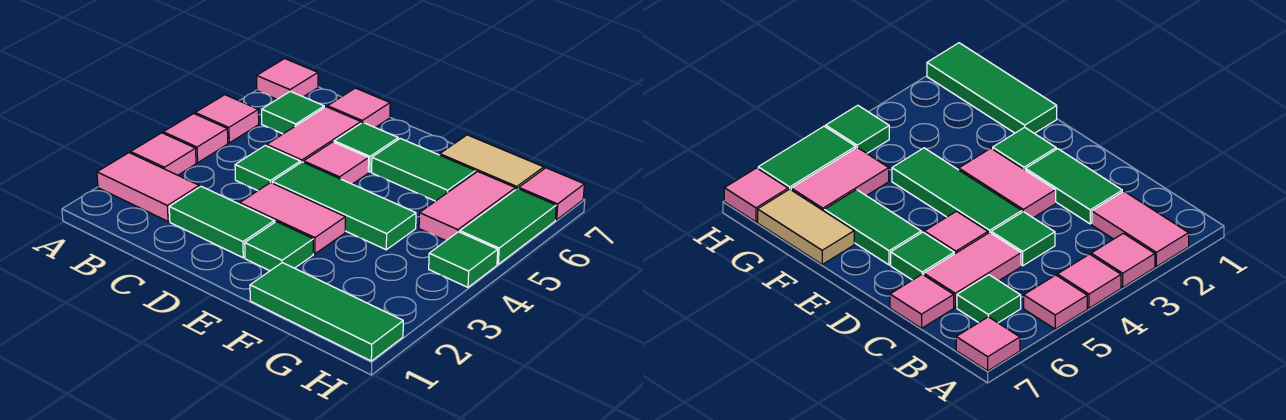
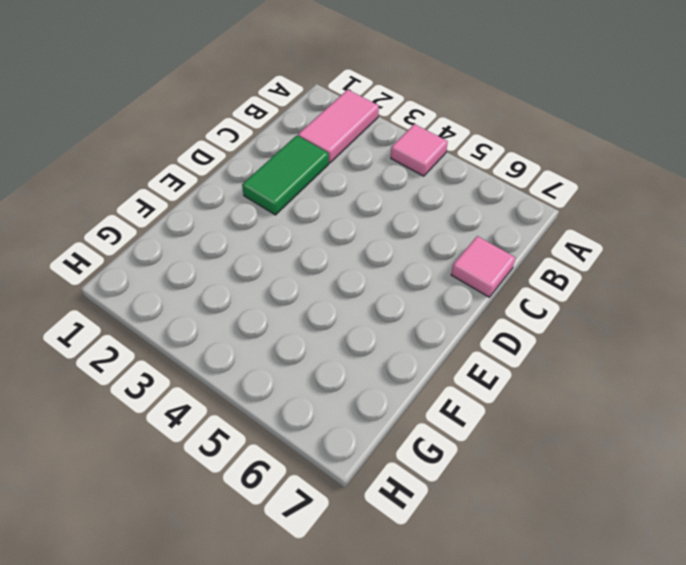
none -> pink tile A3 level 1
none -> pink tile A5 level 1
none -> pink tile A7 level 1

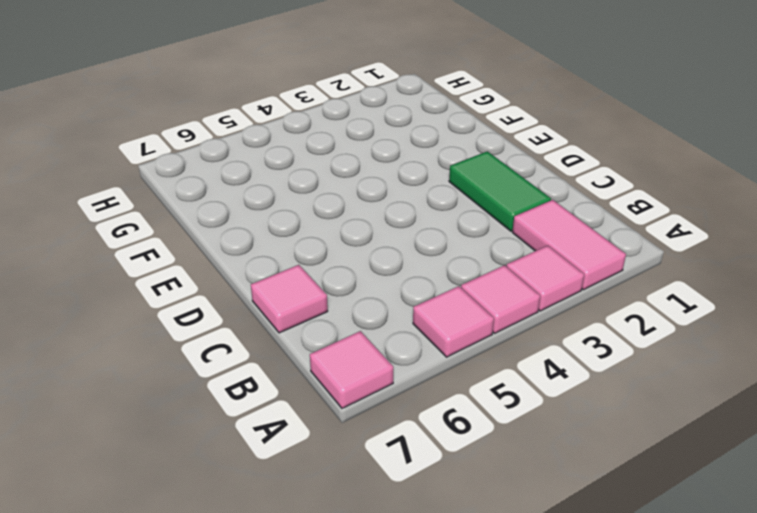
none -> green tile B6 level 1
none -> green tile C4 level 1
none -> pink tile C5:C6 level 1

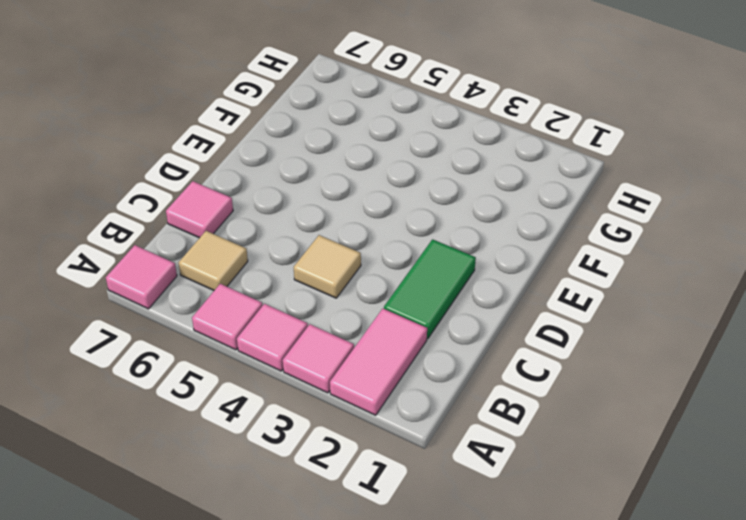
tan tile B6 level 1 -> green tile B6 level 1
tan tile C4 level 1 -> green tile C4 level 1
none -> pink tile C5:C6 level 1
none -> pink tile D3:E3 level 1
none -> green tile D4:F4 level 1

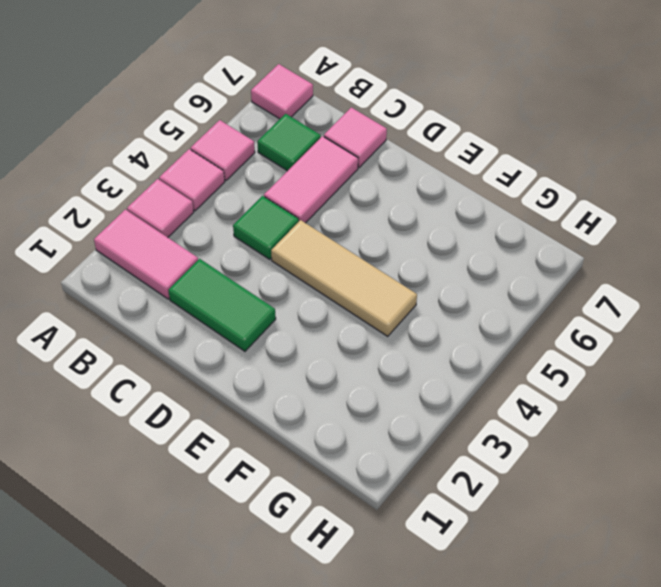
tan tile D4:F4 level 1 -> green tile D4:F4 level 1
none -> pink tile D3:E3 level 1
none -> pink tile D5 level 1
none -> green tile D6 level 1

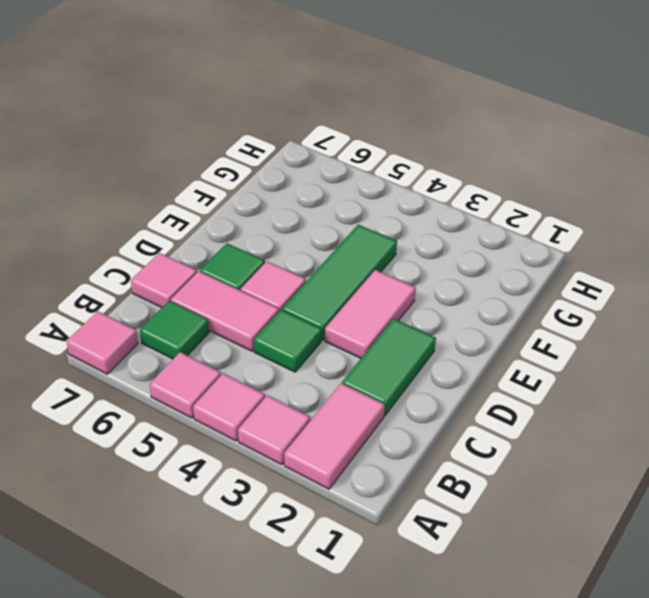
none -> green tile E2 level 1
none -> green tile E6:F6 level 1
none -> green tile F1:H1 level 1

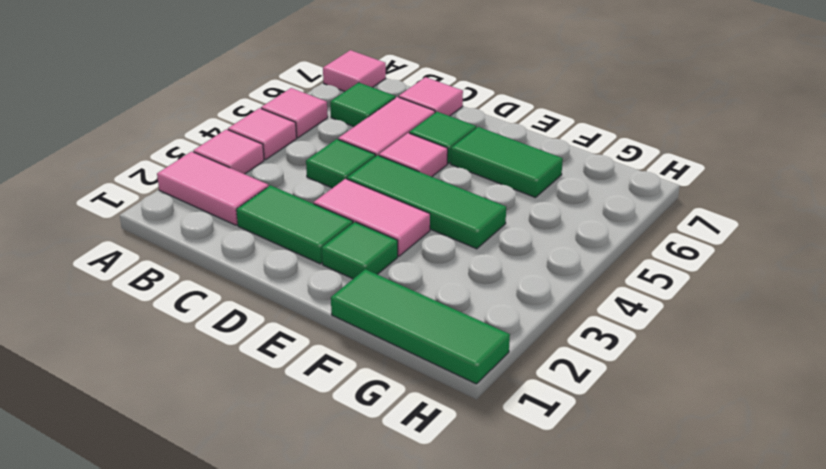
none -> tan tile F7:G7 level 1
none -> pink tile G5:G6 level 1
none -> green tile H4 level 1

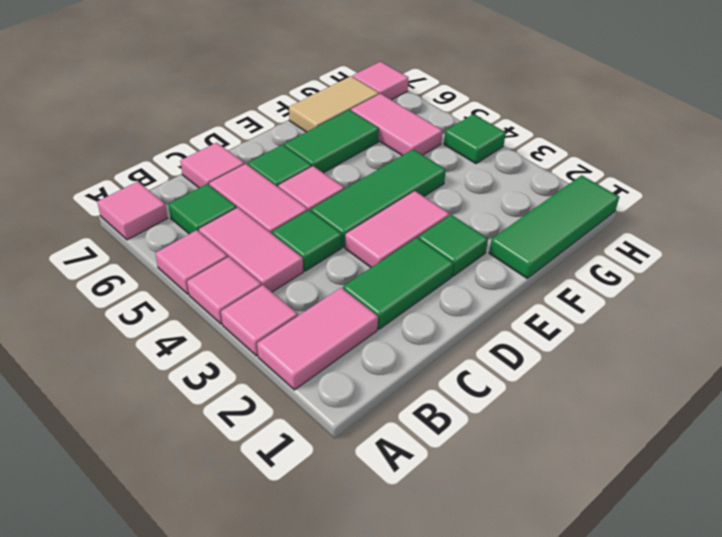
pink tile B4:B5 level 1 -> none
none -> green tile H5:H6 level 1

